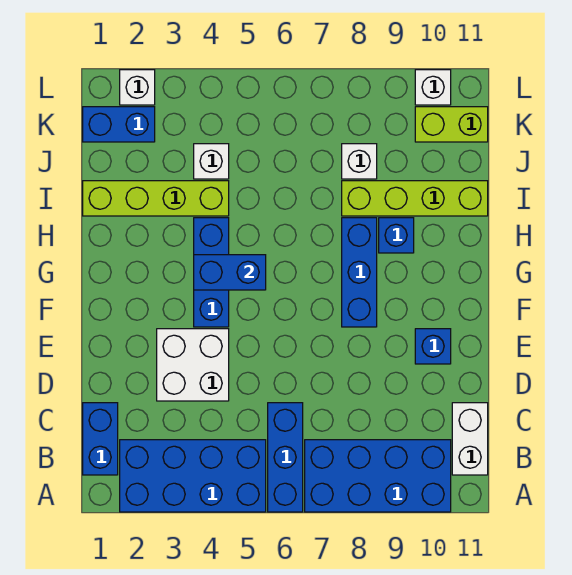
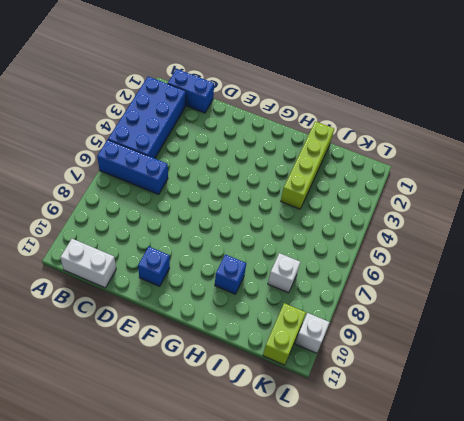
none -> blue brick A7:B10 level 1
none -> white brick D3:E4 level 1
none -> blue brick F4:H4 level 1

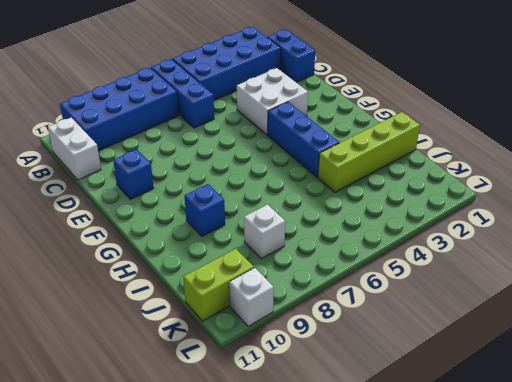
none -> blue brick F8:H8 level 1
none -> lime brick I8:I11 level 1
none -> white brick J4 level 1

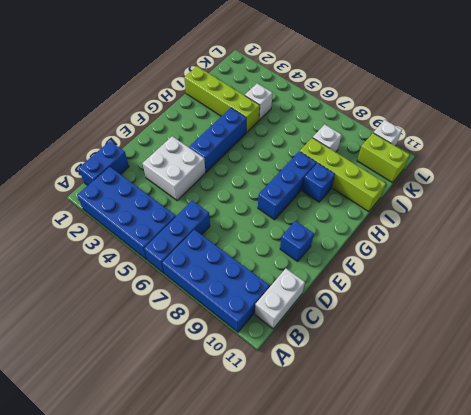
none -> blue brick K1:K2 level 1
none -> white brick L2 level 1
none -> blue brick G4:G5 level 2

